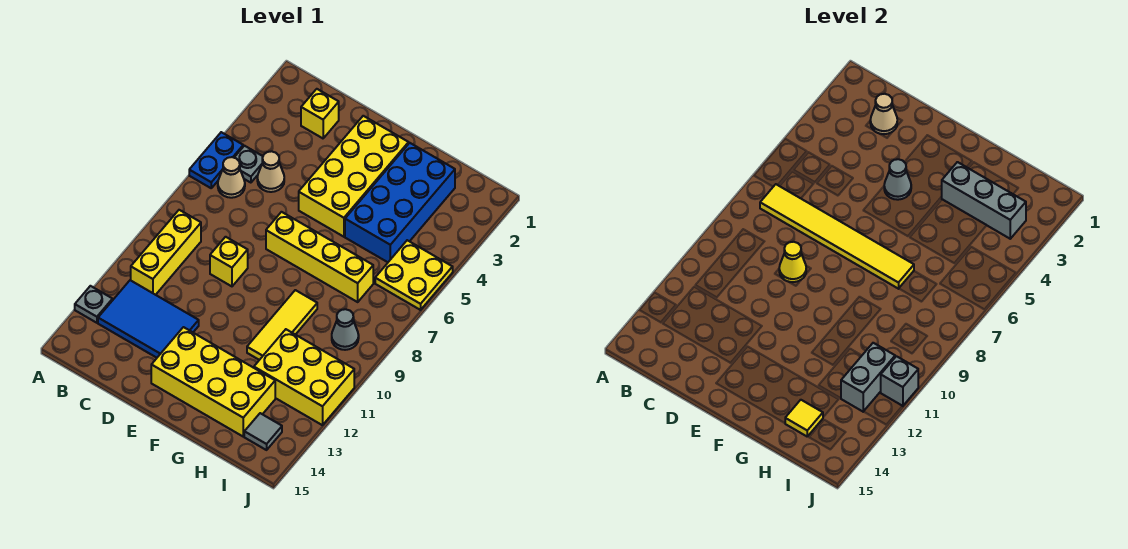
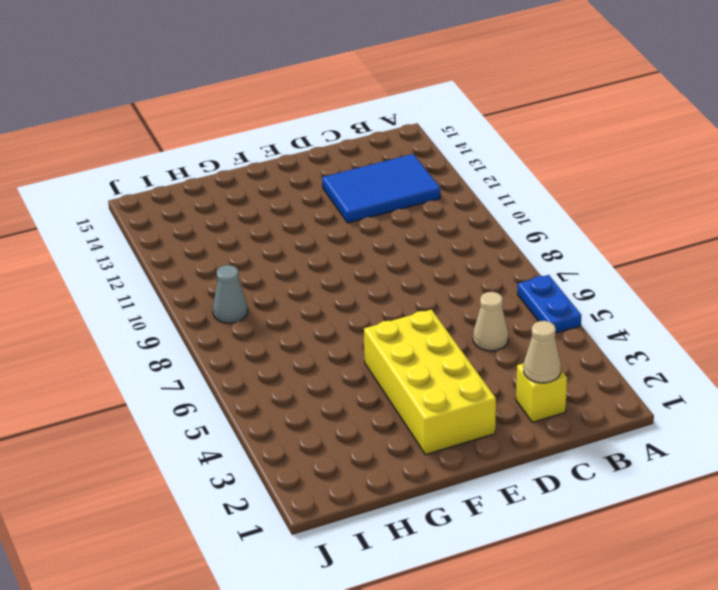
none -> grey plate A13 level 1
none -> grey plate B5 level 1
none -> tan cone B6 level 1

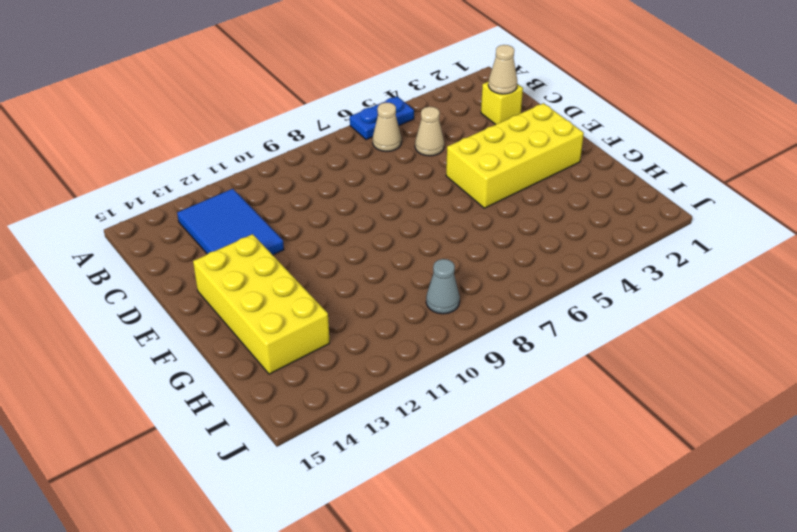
none -> grey plate A13 level 1
none -> grey plate B5 level 1
none -> yellow brick B9:B11 level 1

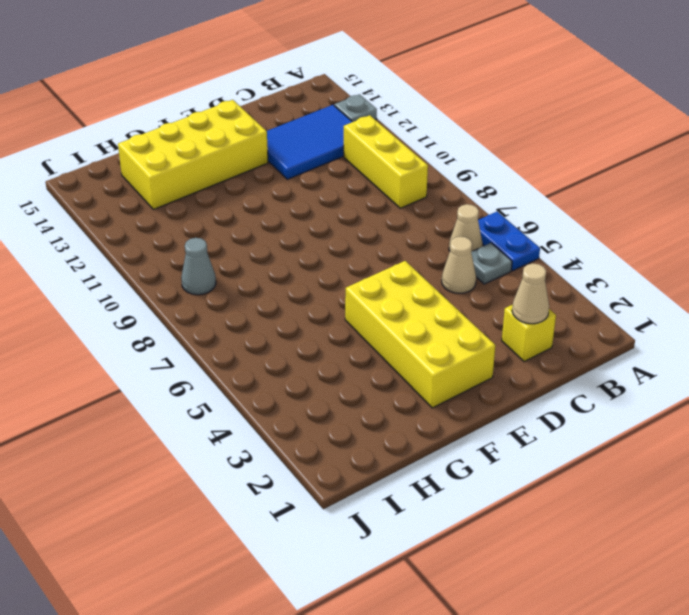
none -> yellow brick D9 level 1
none -> yellow brick E7:H7 level 1
none -> blue brick G2:H5 level 1

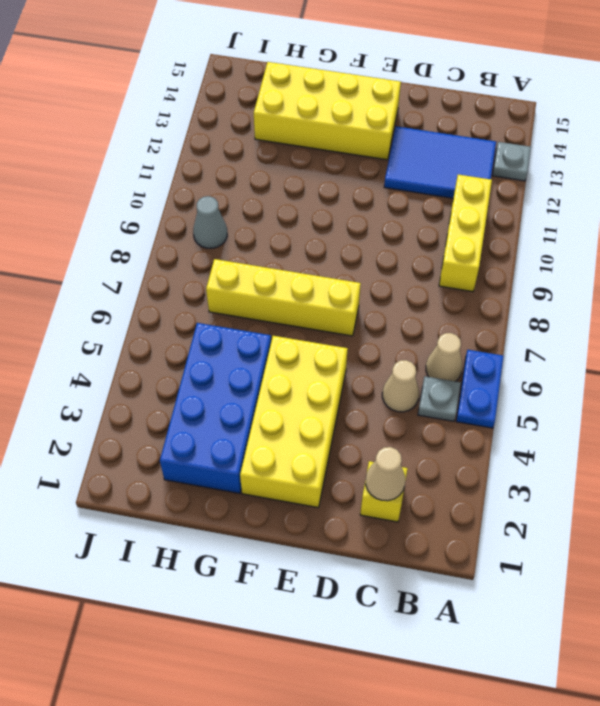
none -> yellow brick D9 level 1
none -> yellow tile G9:G11 level 1
none -> yellow brick H11:J12 level 1

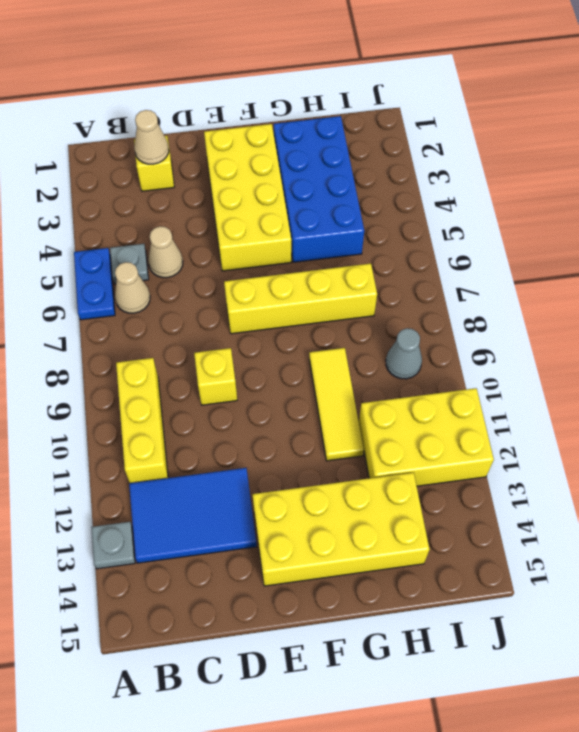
none -> yellow plate I5:J6 level 1
none -> grey tile I14 level 1
none -> yellow tile B7:G7 level 2

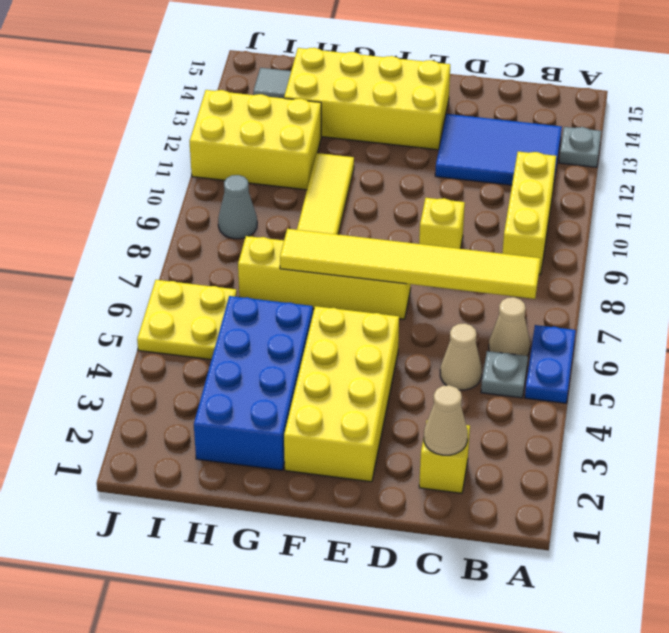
none -> yellow cone D9 level 2
none -> grey cone E4 level 2
none -> grey brick G3:I3 level 2

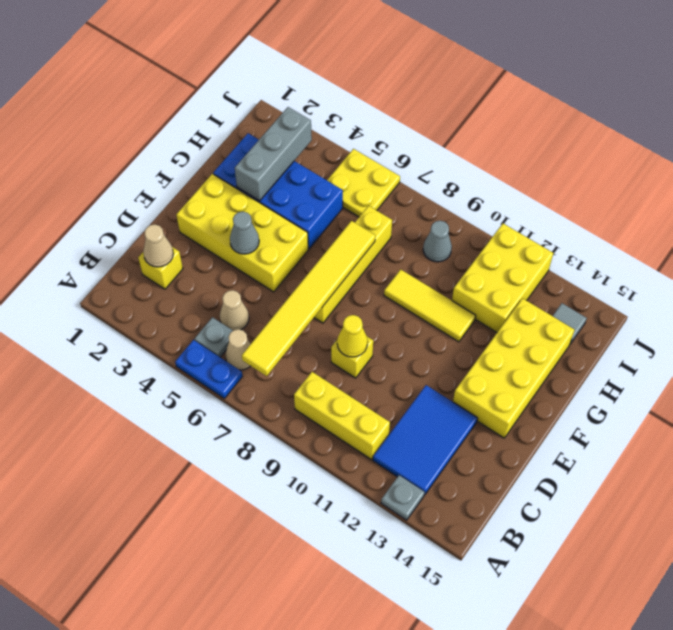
none -> yellow tile H14 level 2
none -> grey brick I11:I12 level 2
none -> grey brick J11 level 2

